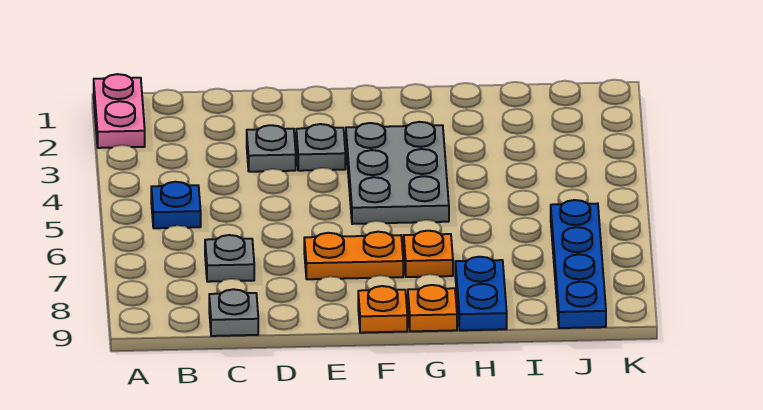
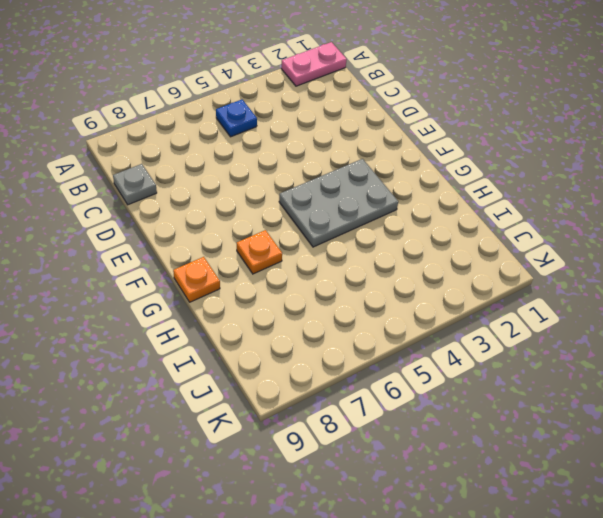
none -> grey plate C7 level 1
none -> grey plate D3 level 1
none -> grey plate E3 level 1

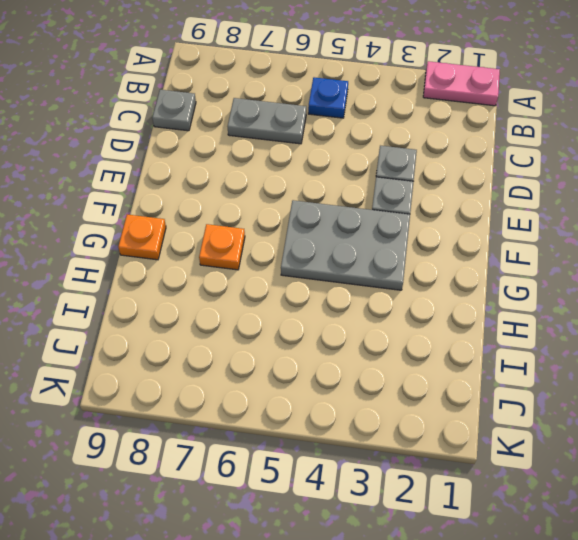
grey plate C6:C7 level 1 -> grey plate C7 level 1
none -> orange plate E7:F7 level 1
none -> orange plate F9 level 1
none -> blue plate H8:H9 level 1

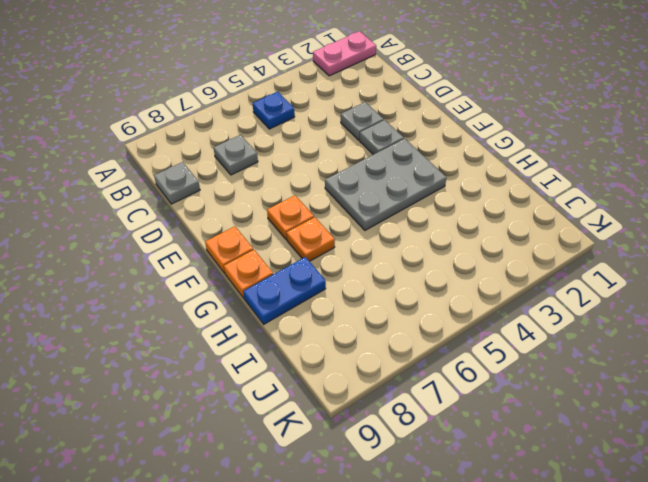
orange plate F7 level 1 -> orange plate E7:F7 level 1
none -> blue plate J6:J9 level 1

